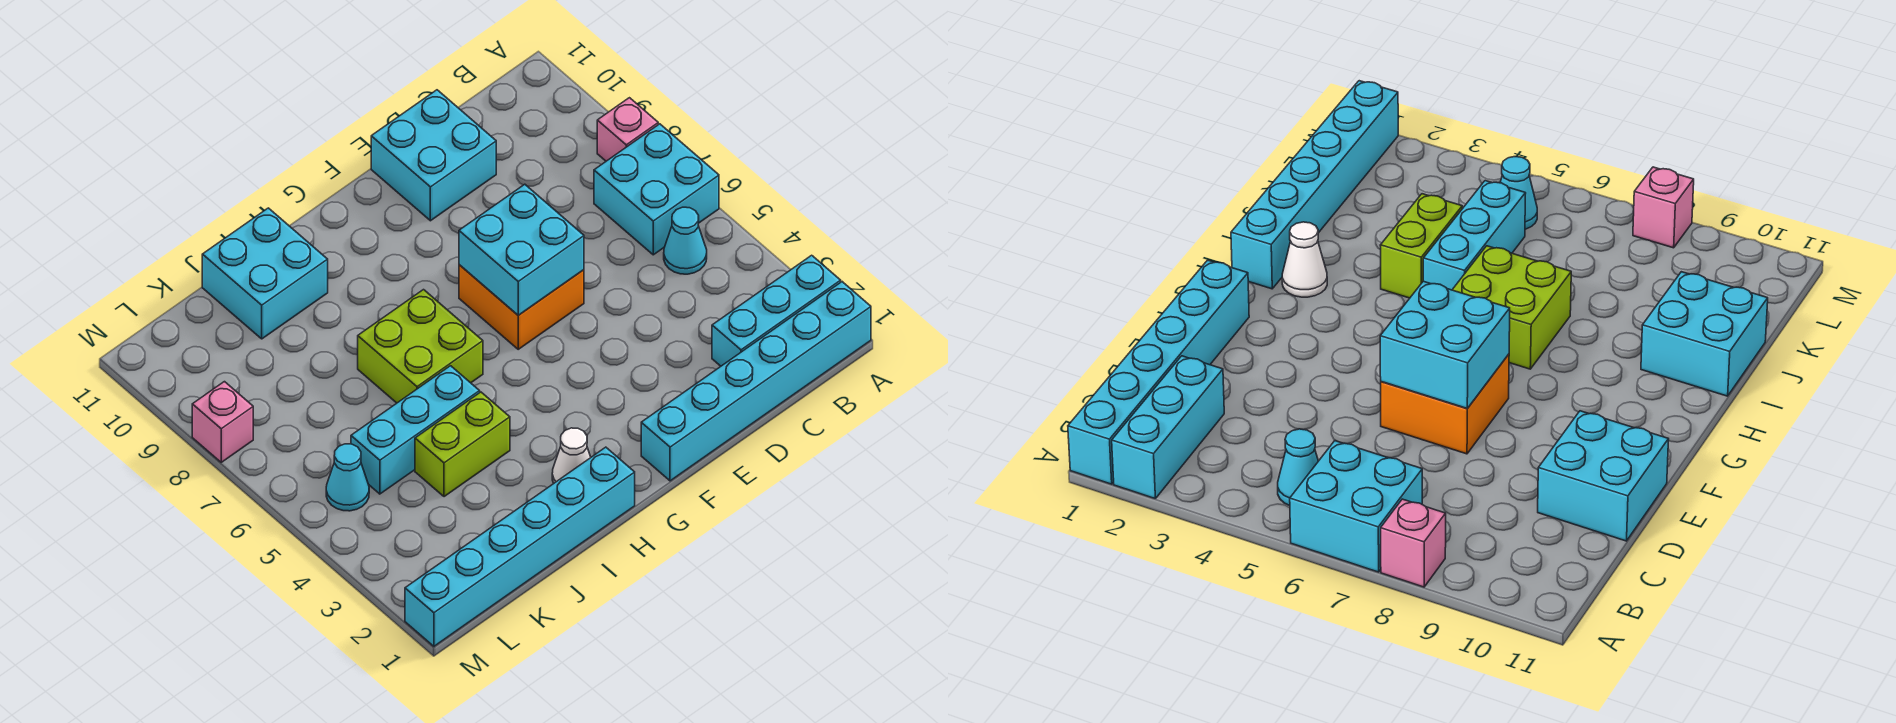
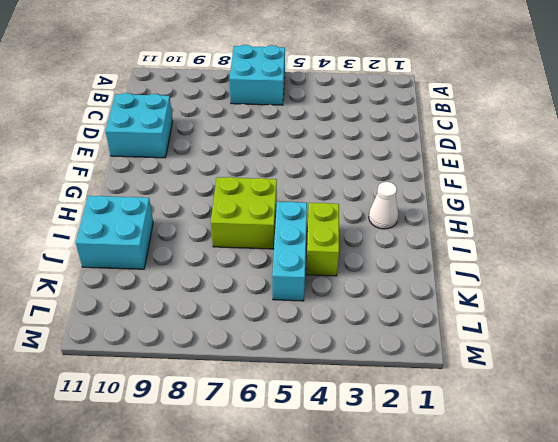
none -> cyan brick A1:F1 level 1
none -> cyan brick A2:C2 level 1
none -> pink brick A8 level 1

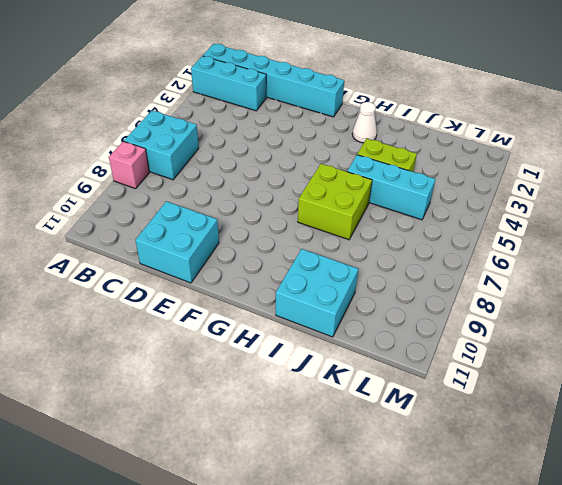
none -> cyan cone B5 level 1
none -> orange brick E6:F7 level 1
none -> cyan brick H1:M1 level 1

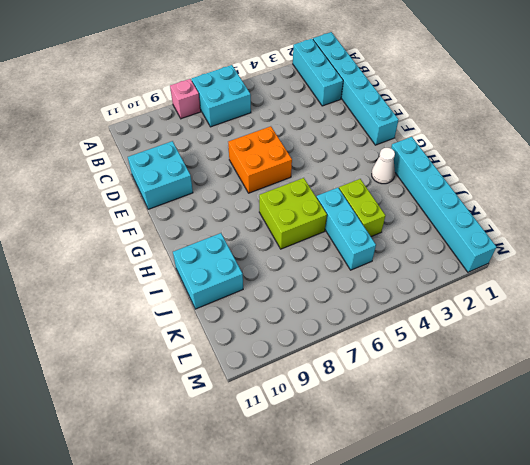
none -> cyan cone B5 level 1
none -> cyan cone L5 level 1
none -> pink brick M8 level 1

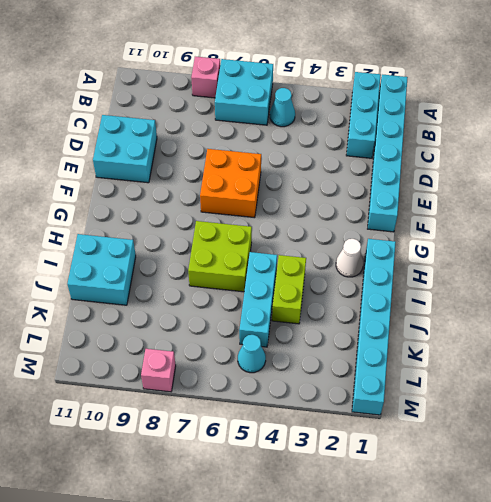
none -> cyan brick E6:F7 level 2

